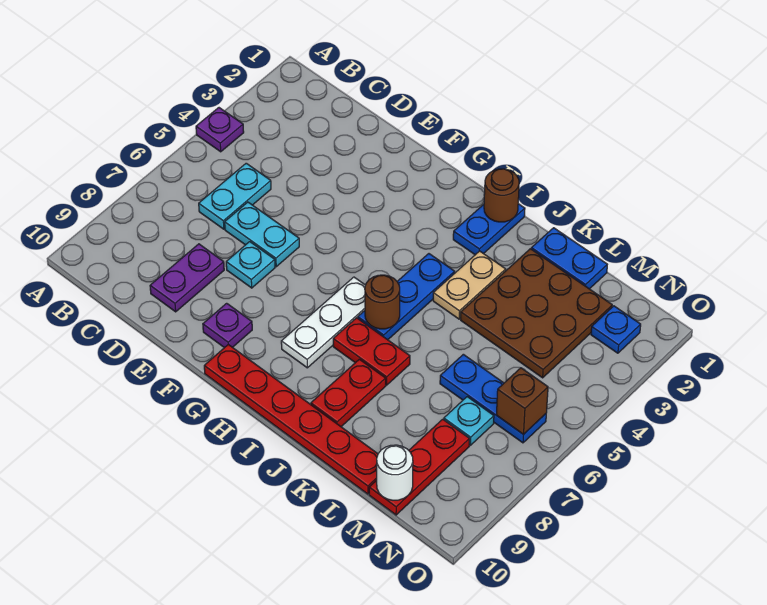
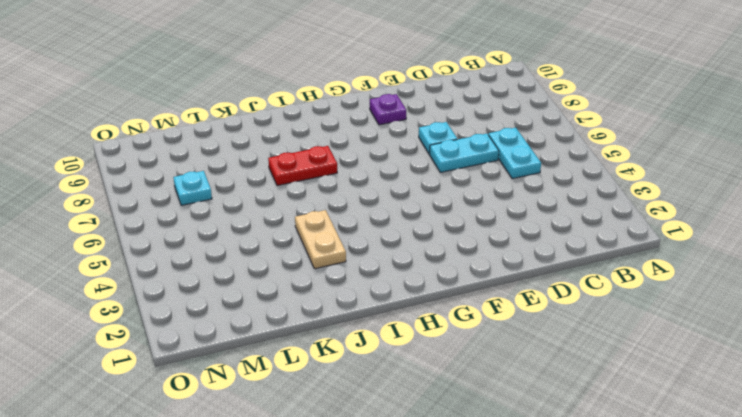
none -> purple plate A4 level 1
none -> purple plate D8:D9 level 1
none -> red plate G10:L10 level 1

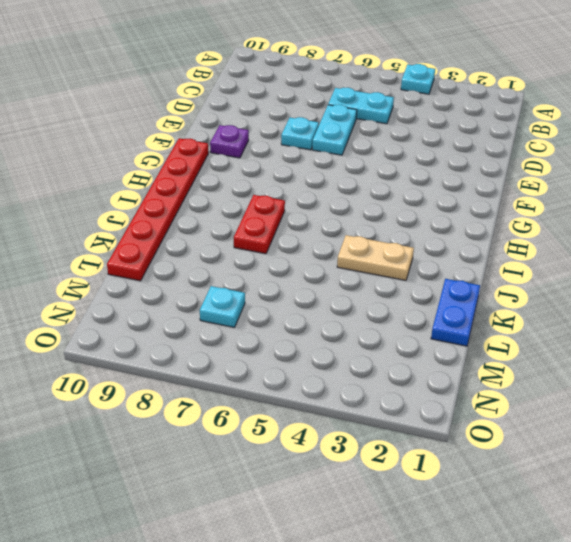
cyan plate A4 level 1 -> purple plate A4 level 1
none -> purple plate D8:D9 level 1
none -> white plate H6:H8 level 1
none -> blue plate I1:I2 level 1

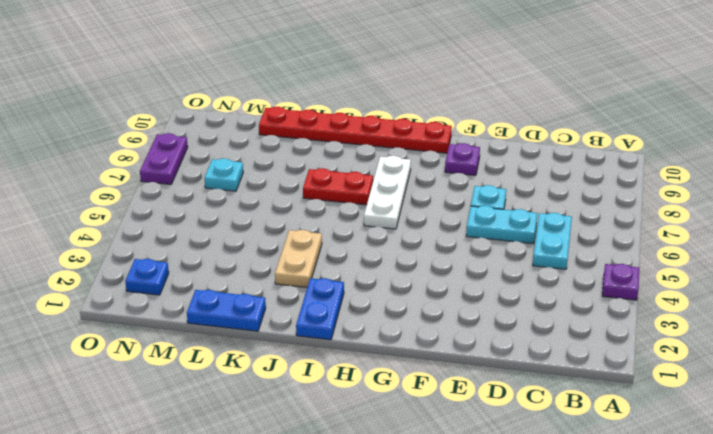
purple plate O7:O8 level 1 -> purple plate D8:D9 level 1
none -> blue plate I4:I6 level 1
none -> red plate J8:J9 level 1
none -> brown plate K2:M4 level 1

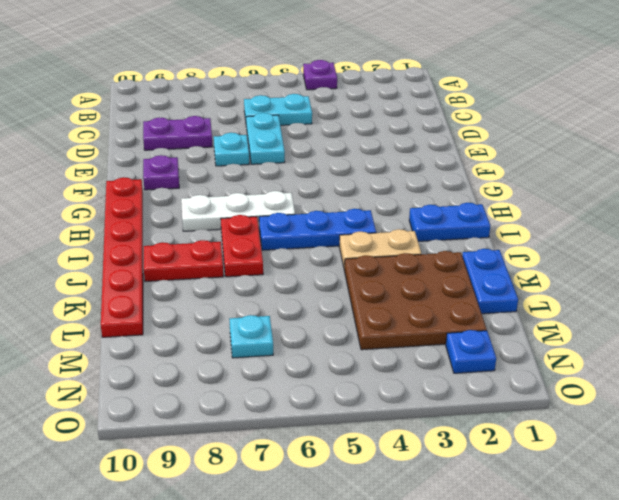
none -> blue plate L6:N6 level 1
none -> red plate M8:M10 level 1
none -> brown round brick I1 level 2

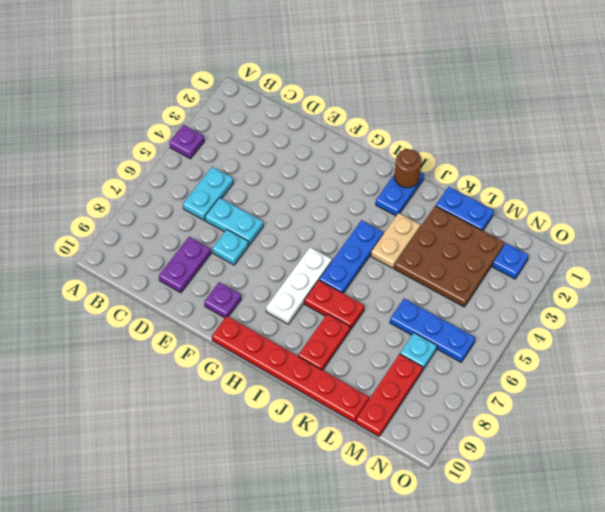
none -> brown round brick I6 level 2
none -> white round brick M10 level 2
none -> brown brick N6 level 2

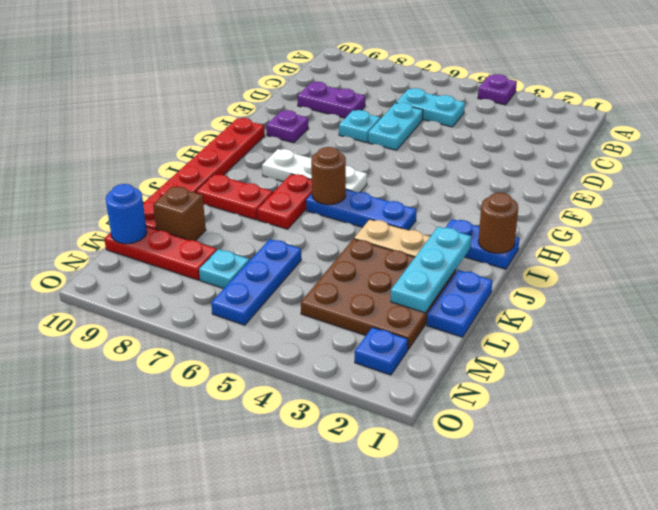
cyan plate J2:L2 level 2 -> none
brown brick L9 level 1 -> brown brick N6 level 2
blue round brick M10 level 2 -> white round brick M10 level 2

